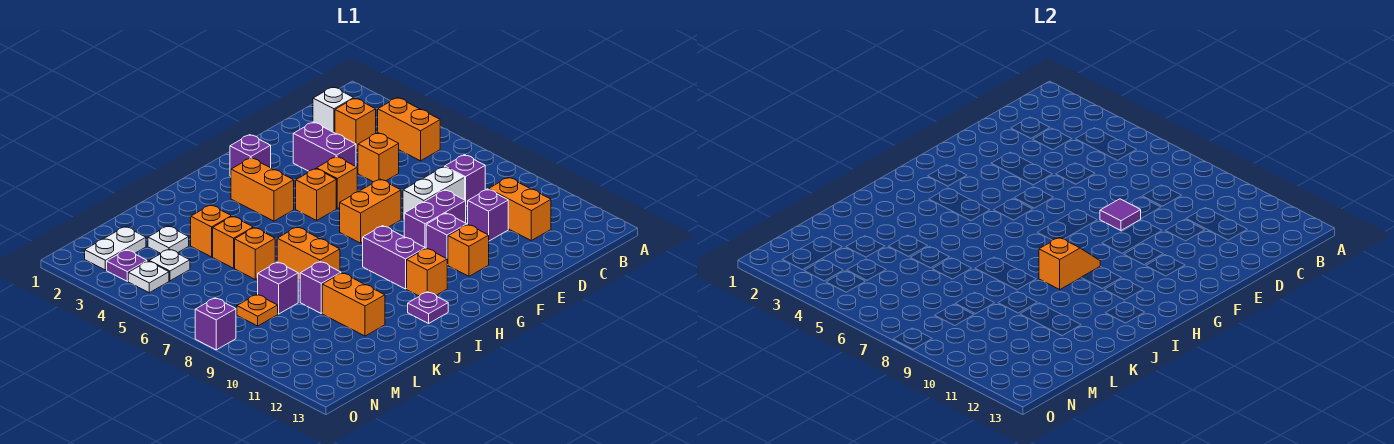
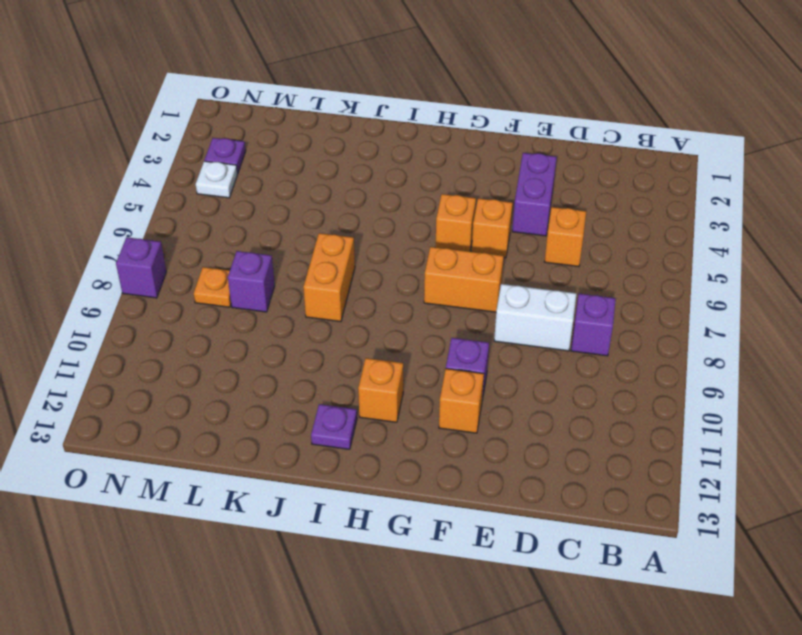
none -> orange brick B4:B5 level 1
none -> white brick C2 level 1
none -> orange brick C3 level 1
none -> orange brick C10:C11 level 1

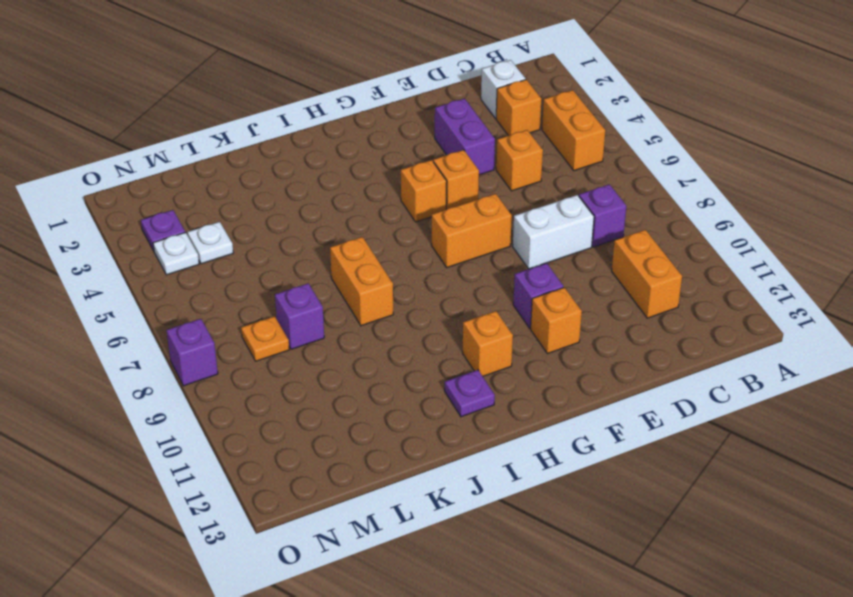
none -> purple brick D10 level 1
none -> purple brick E9:F9 level 1
none -> purple brick G2 level 1
none -> orange brick H3:H4 level 1

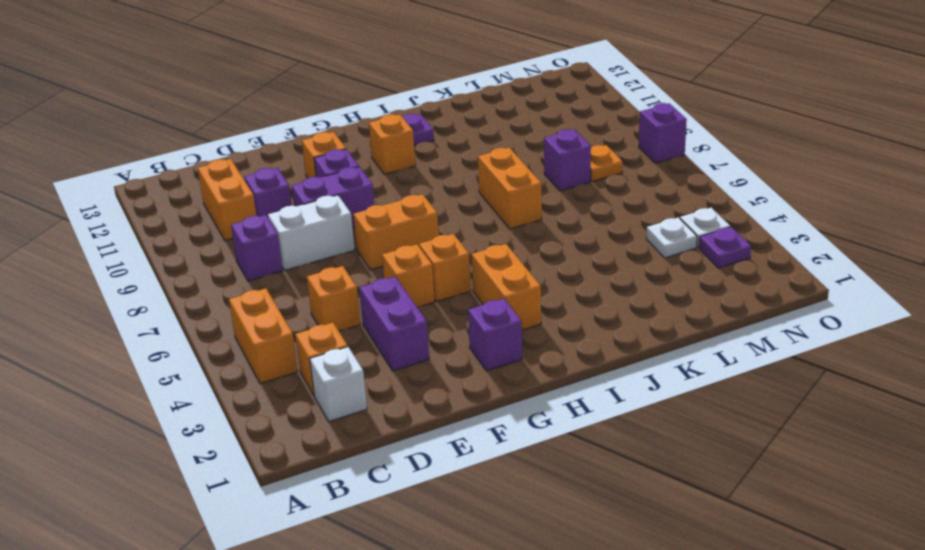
none -> purple brick H9:H10 level 1
none -> orange brick K4 level 1
none -> orange brick K5 level 1
none -> orange brick K6 level 1

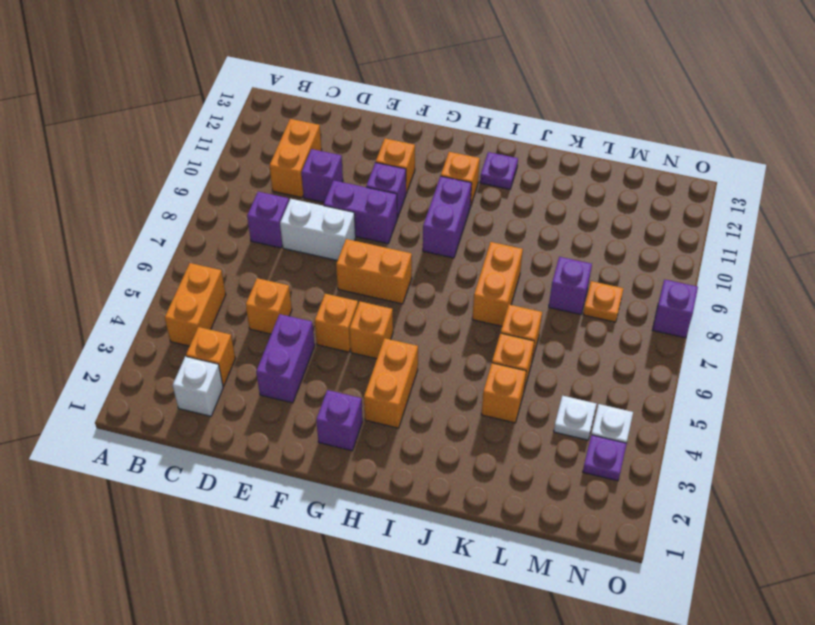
none -> purple brick K9 level 1
none -> orange brick K10:K11 level 1
none -> white plate L3 level 1
none -> white plate M2:N2 level 1

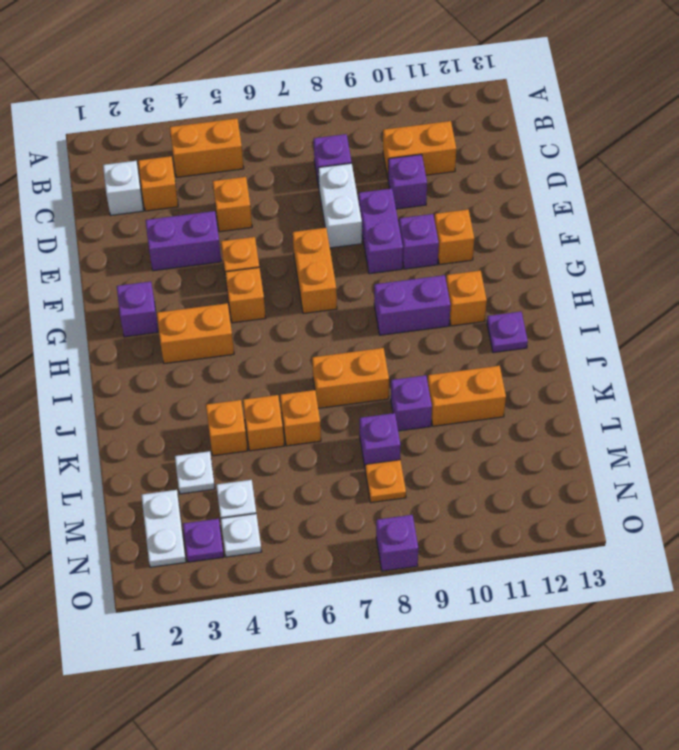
none -> purple tile E8 level 2
none -> orange slope H9:I9 level 2 top I

